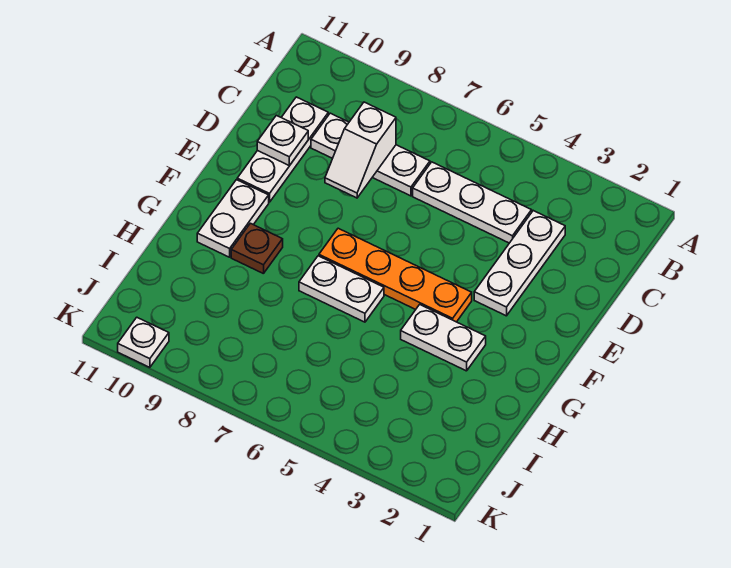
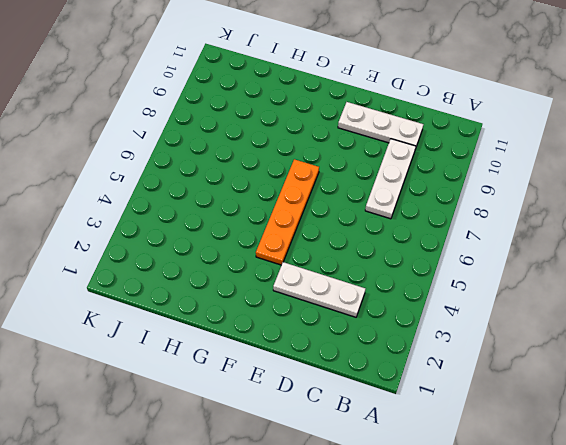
none -> white plate C4:C6 level 1
none -> white plate F10:G10 level 1
none -> white plate G3:G4 level 1

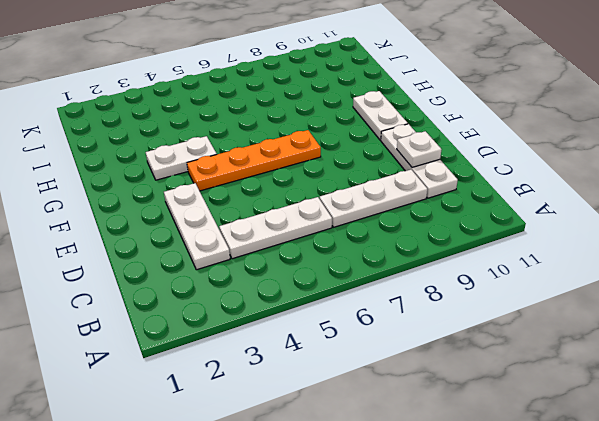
none -> white plate G6:G7 level 1
none -> brown plate G9 level 1
none -> white plate K10 level 1

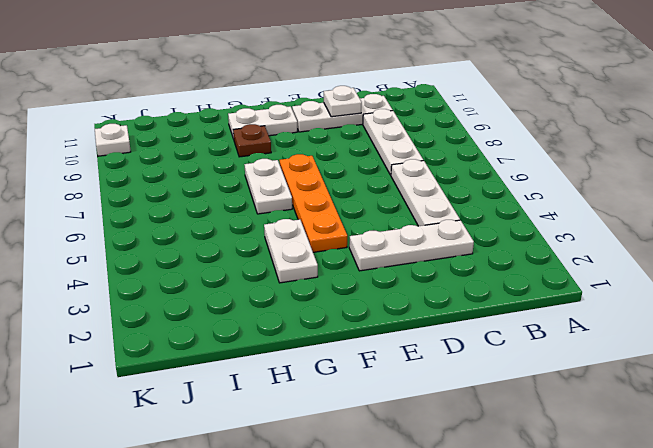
none -> white slope C8:D8 level 2 top C

